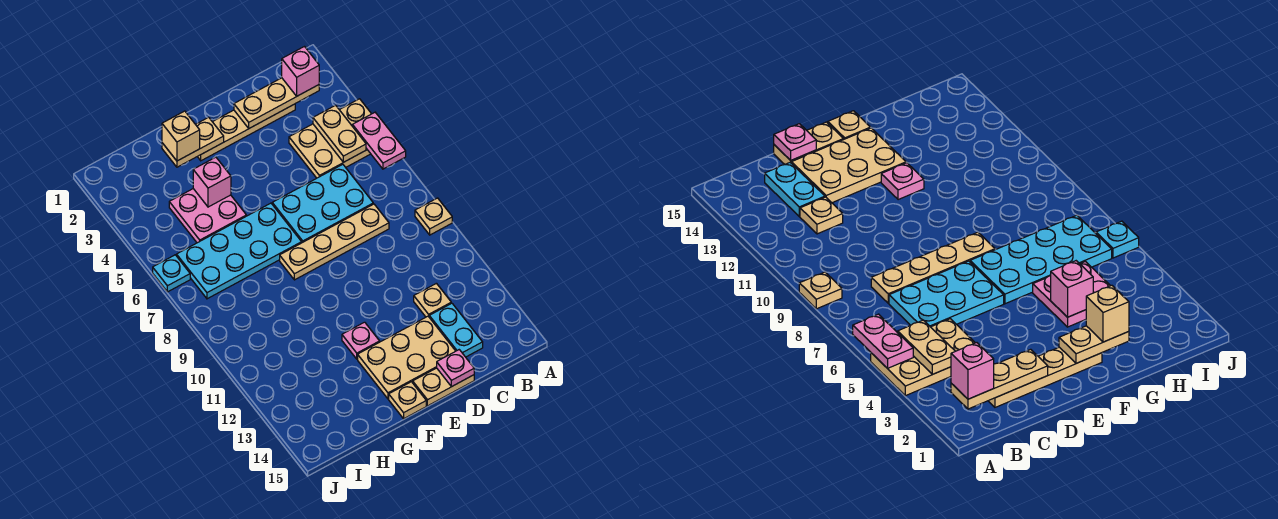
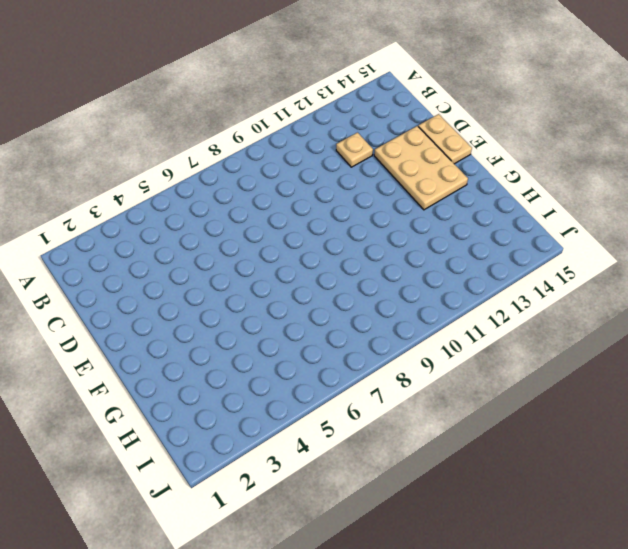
none -> tan plate A4:C5 level 1
none -> tan plate A9 level 1
none -> tan plate C2:F2 level 1

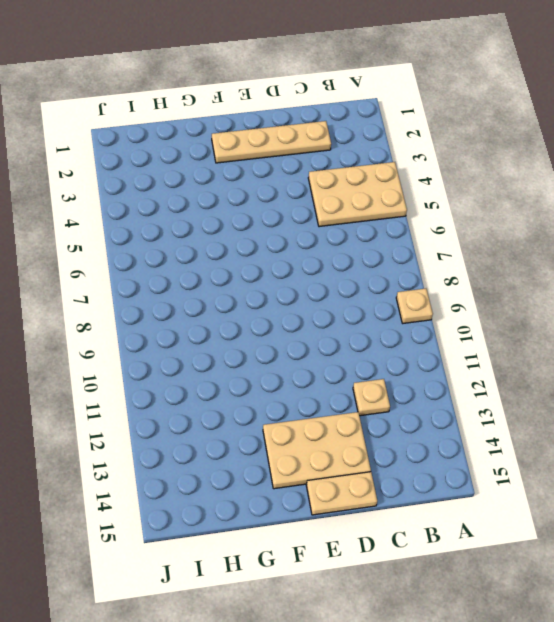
none -> cyan plate C6:E7 level 1
none -> tan plate C8:F8 level 1
none -> cyan plate C13:C14 level 1

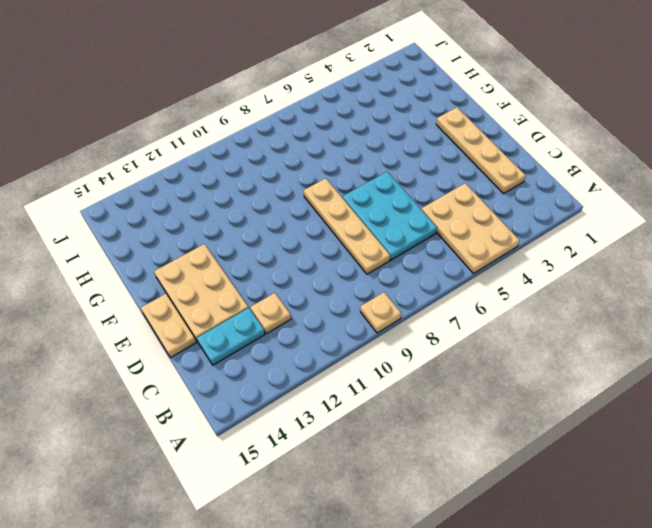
none -> cyan plate F6:I7 level 1
none -> pink plate F12 level 1
none -> tan plate F15 level 1

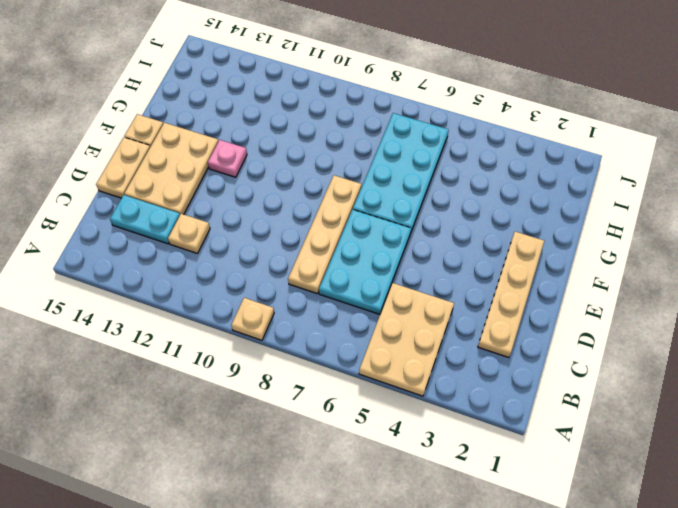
none -> pink plate G4:H5 level 1
none -> cyan plate J6 level 1
none -> pink plate A5:A6 level 2

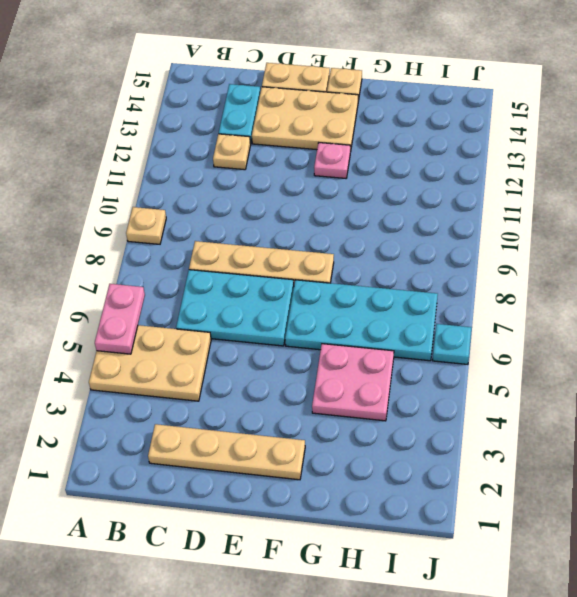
none -> tan plate B2:D2 level 2
none -> tan plate B4:B5 level 2
none -> pink plate D15 level 2

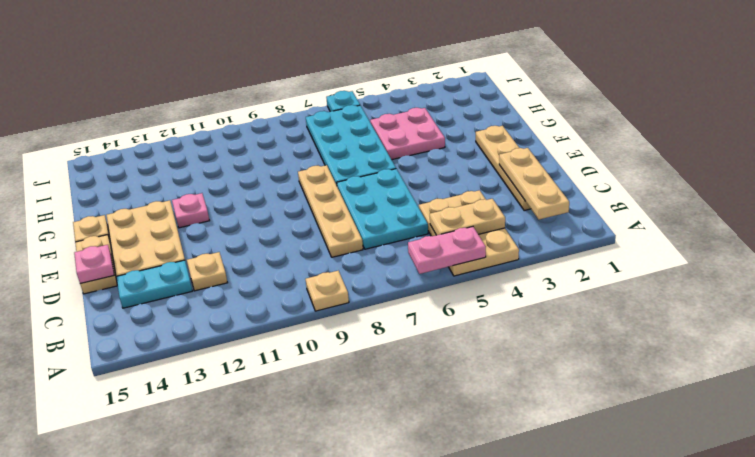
none -> tan plate F2:G2 level 2
none -> pink brick G4 level 2
none -> pink brick B2 level 3

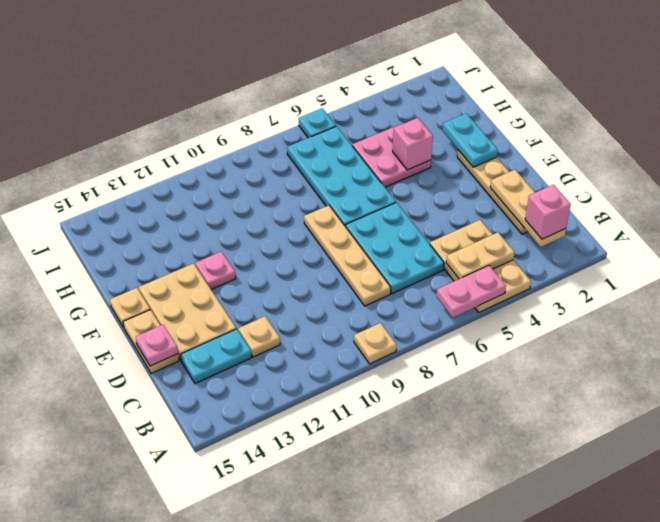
cyan plate F2:G2 level 2 -> tan plate F2:G2 level 2
none -> tan brick G2 level 3

